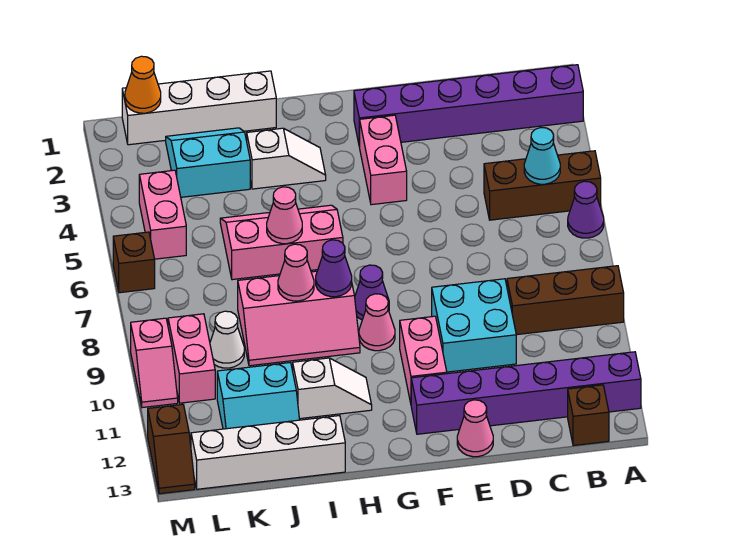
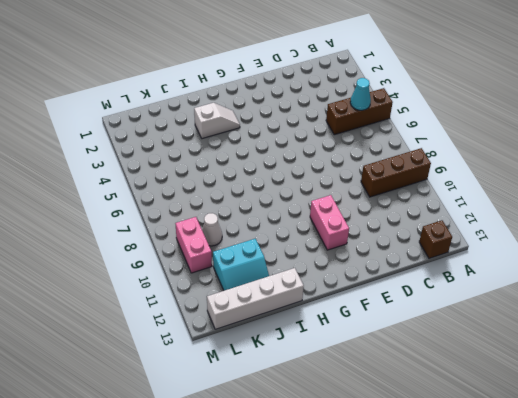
none -> purple brick A2:F2 level 1
none -> purple cone A6 level 1
none -> purple brick A12:F12 level 1
none -> cyan brick D9:E10 level 1

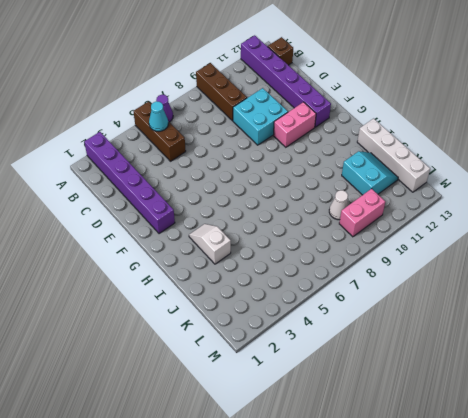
none -> pink cone E13 level 1
none -> pink brick F3:F4 level 1
none -> purple cone G8 level 1
none -> pink cone G9 level 1

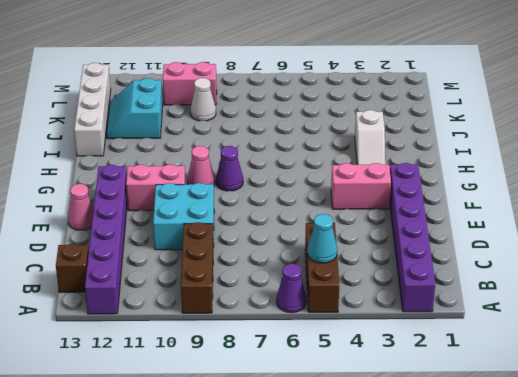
none -> pink slope H5:J6 level 1 top 6
none -> pink slope H8:J9 level 1 top 8
none -> white slope H11:I11 level 1 top I
none -> white brick I1:L1 level 1

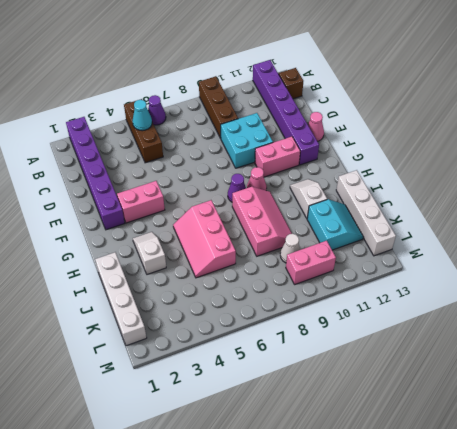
none -> cyan slope J2:K3 level 1 top 3
none -> pink brick L4:L5 level 1
none -> brown brick M6 level 1
none -> pink slope M9:M10 level 1 top 9

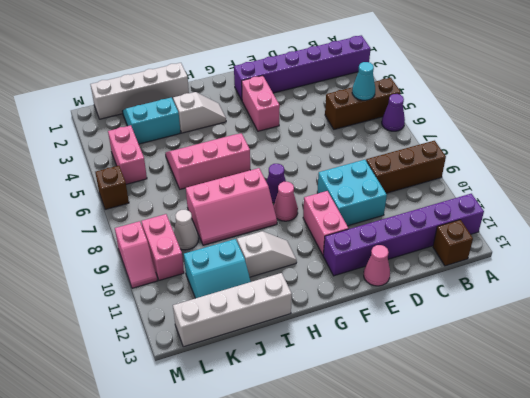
none -> brown slope M12:M13 level 1 top 12
none -> purple cone H8 level 2
none -> pink cone I6 level 2
none -> pink cone I8 level 2

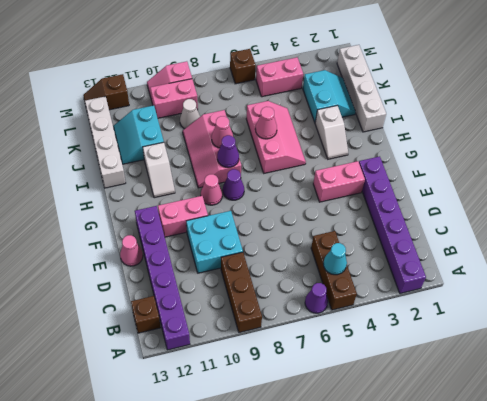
none -> orange cone L1 level 2

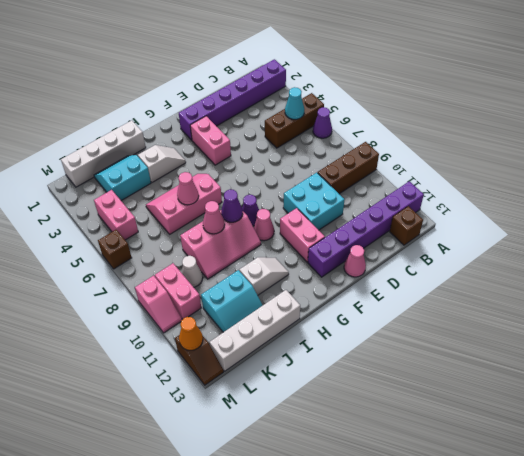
orange cone M12 level 2 -> orange cone L1 level 2

